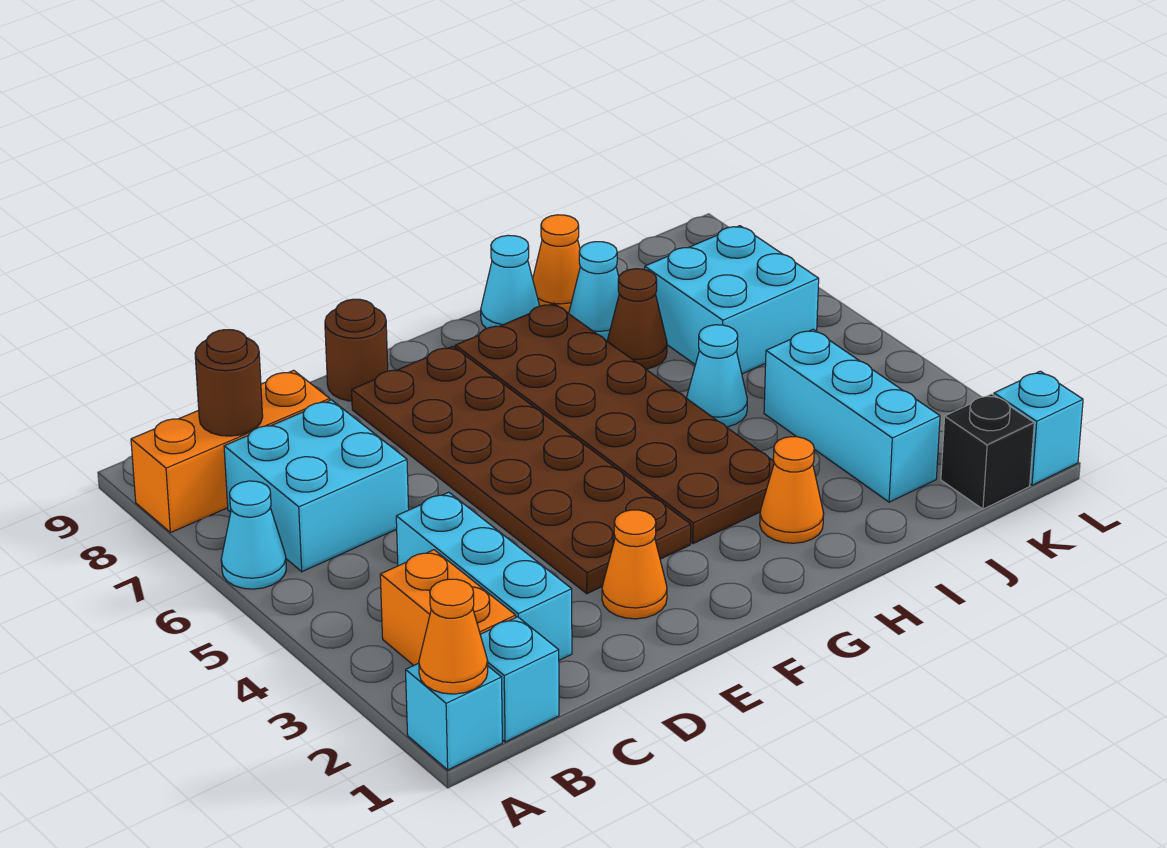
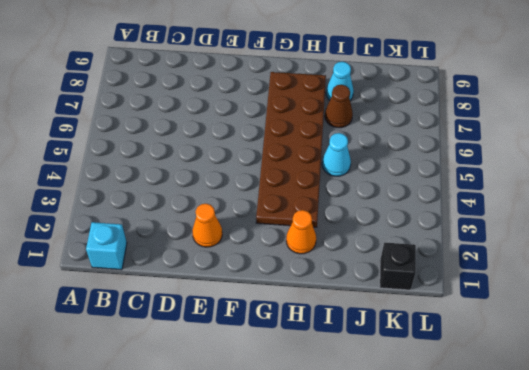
none -> cyan brick A1 level 1
none -> cyan cone A6 level 1
none -> orange brick A8:C8 level 1

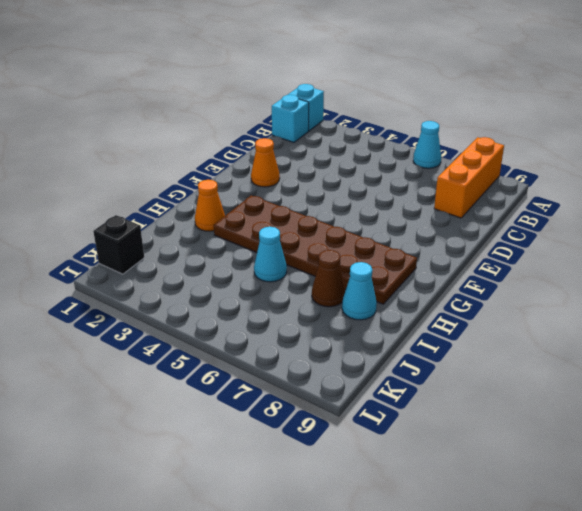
none -> orange brick B2:B3 level 1
none -> cyan brick B6:C7 level 1
none -> cyan brick C2:C4 level 1

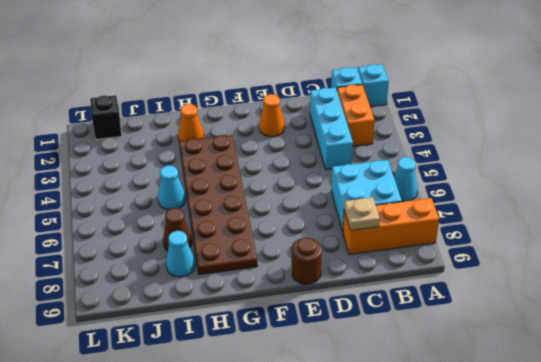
tan plate C8 level 2 -> none
none -> brown plate E3:F8 level 1
none -> cyan cone H9 level 1
none -> orange cone I9 level 1

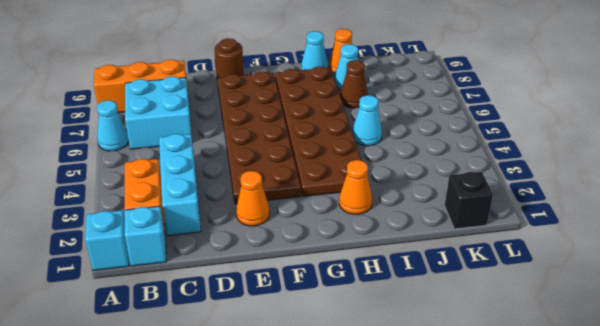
none -> cyan brick J2:J4 level 1
none -> cyan brick J6:K7 level 1
none -> cyan brick L1 level 1

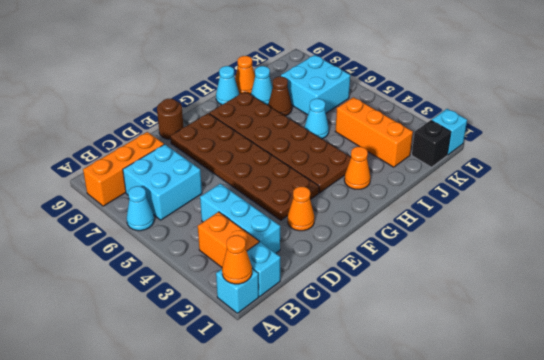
orange brick J2:J4 level 1 -> cyan brick J2:J4 level 1
none -> brown round brick B8 level 2

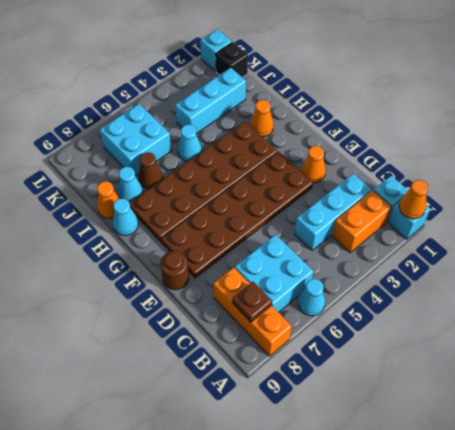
brown plate B8 level 2 -> brown round brick B8 level 2

